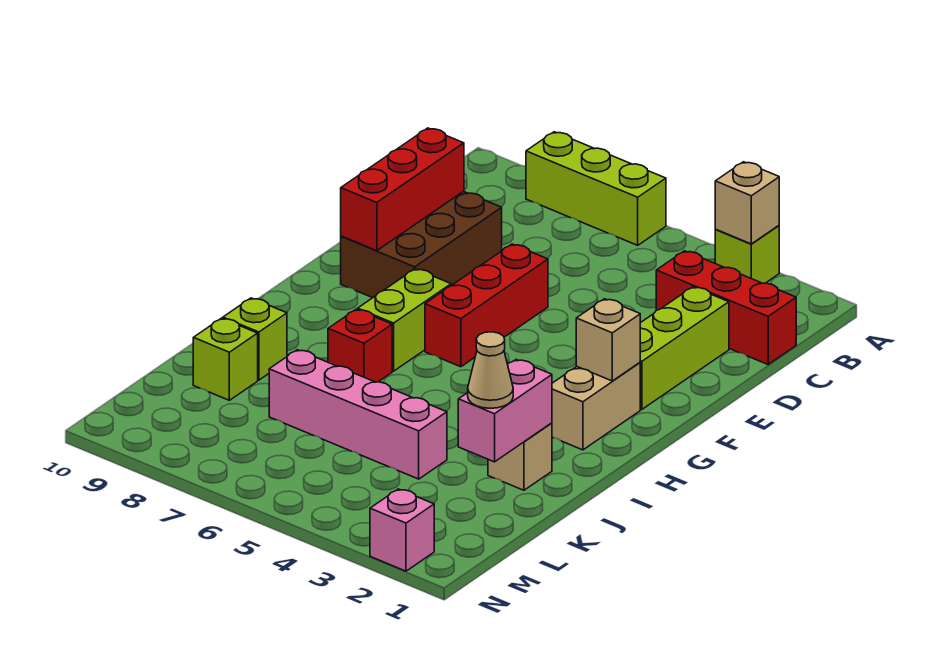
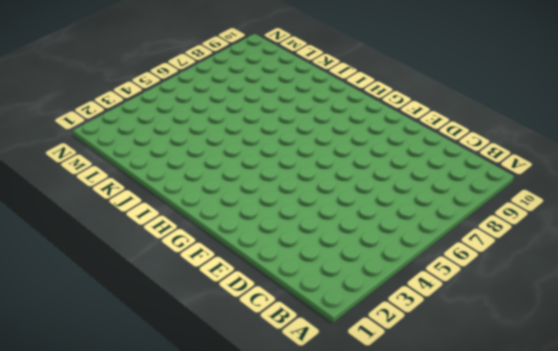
none -> lime brick A3 level 1
none -> lime brick A6:A8 level 1
none -> red brick C1:C3 level 1

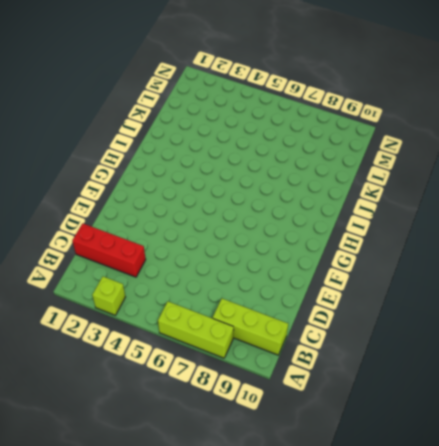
lime brick B8:B10 level 1 -> lime brick D2:F2 level 1
none -> brown brick D8:F9 level 1
none -> red brick E6:G6 level 1
none -> tan brick G2:H2 level 1

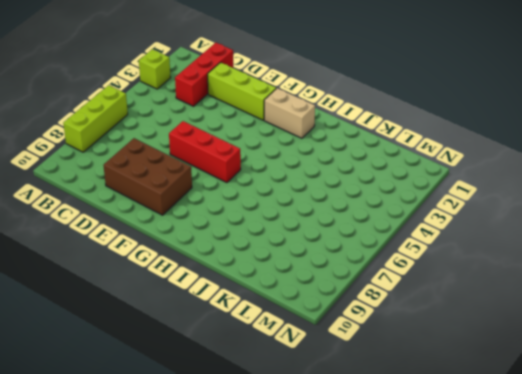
none -> lime brick G7:H7 level 1
none -> red brick I7 level 1
none -> tan brick J2 level 1

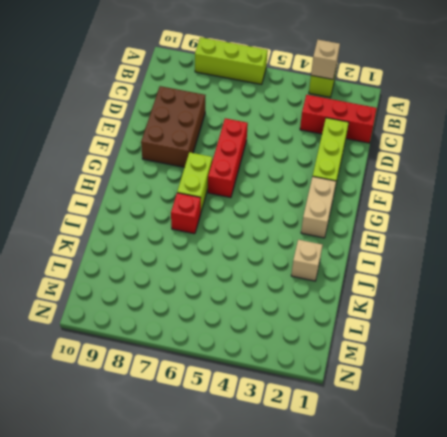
none -> lime brick J9 level 1
none -> pink brick K4:K7 level 1
none -> lime brick K9 level 1

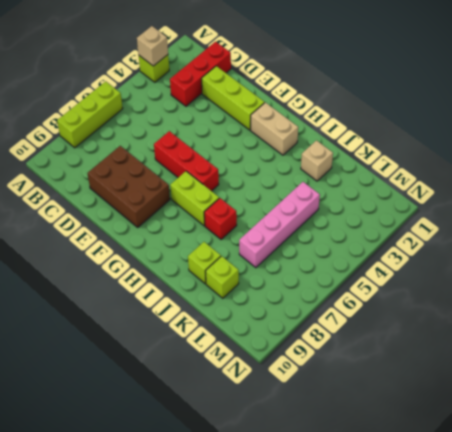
none -> pink brick N2 level 1
none -> red brick D9:F9 level 2
none -> tan brick G2 level 2

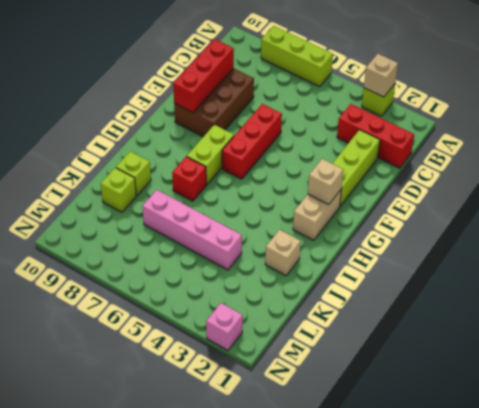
none -> pink brick J2:K2 level 2
none -> tan cone K2 level 3

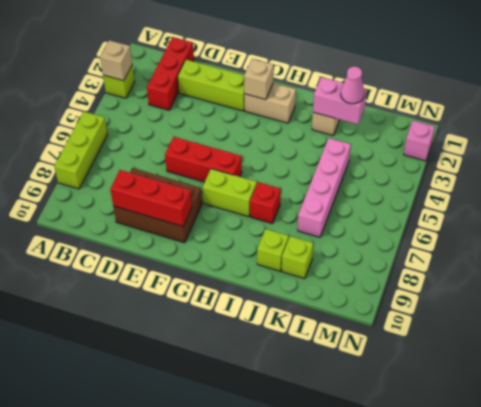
pink cone K2 level 3 -> tan cone K2 level 3

